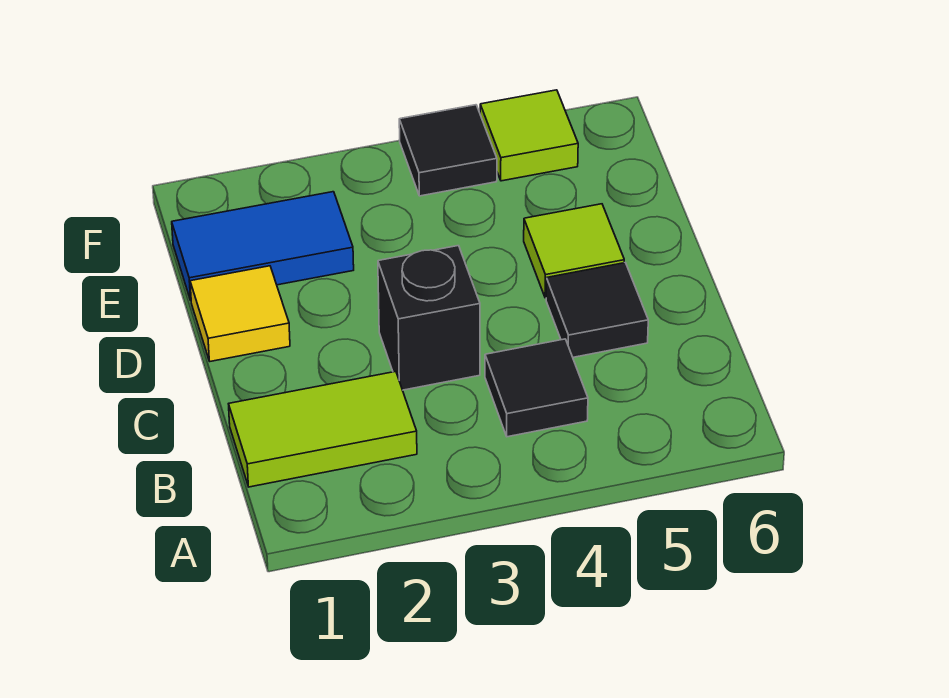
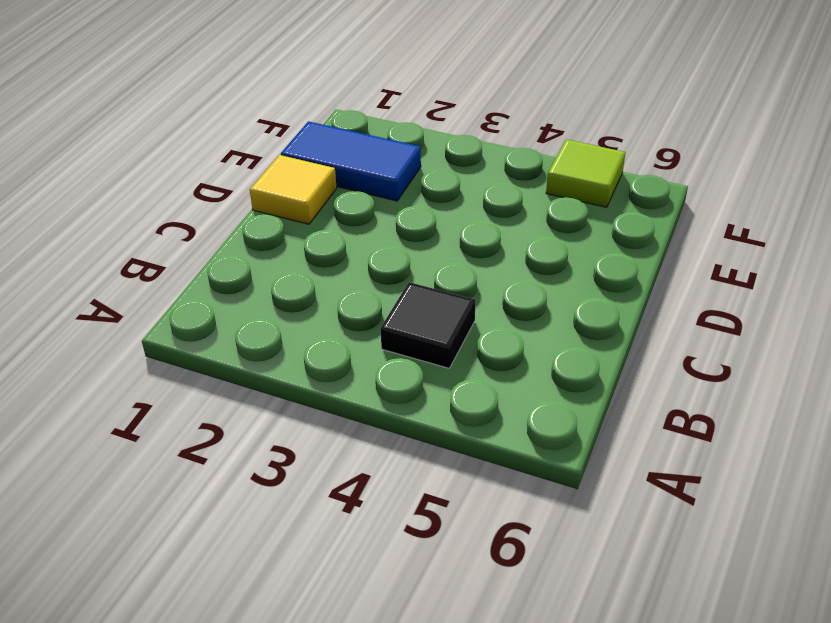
none -> lime tile B1:B2 level 1
none -> black brick C3 level 1

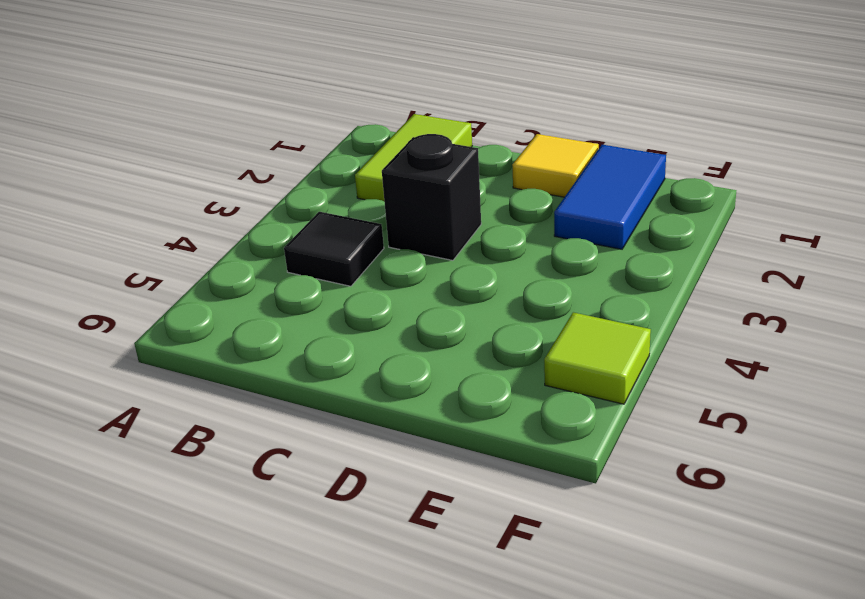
none -> black tile C5 level 1
none -> lime tile D5 level 1

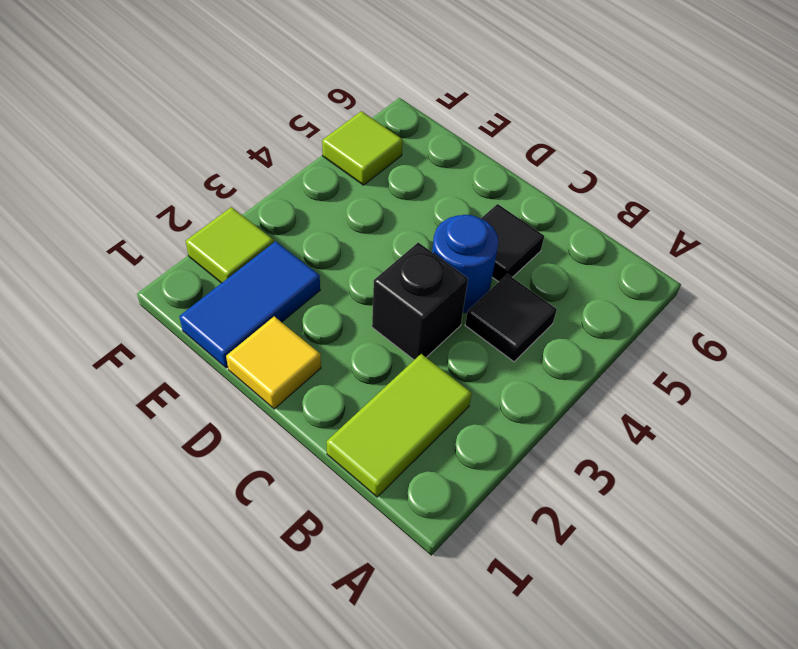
blue round brick C4 level 1 -> none
lime tile F2 level 1 -> lime tile D5 level 1
none -> black tile F4 level 1

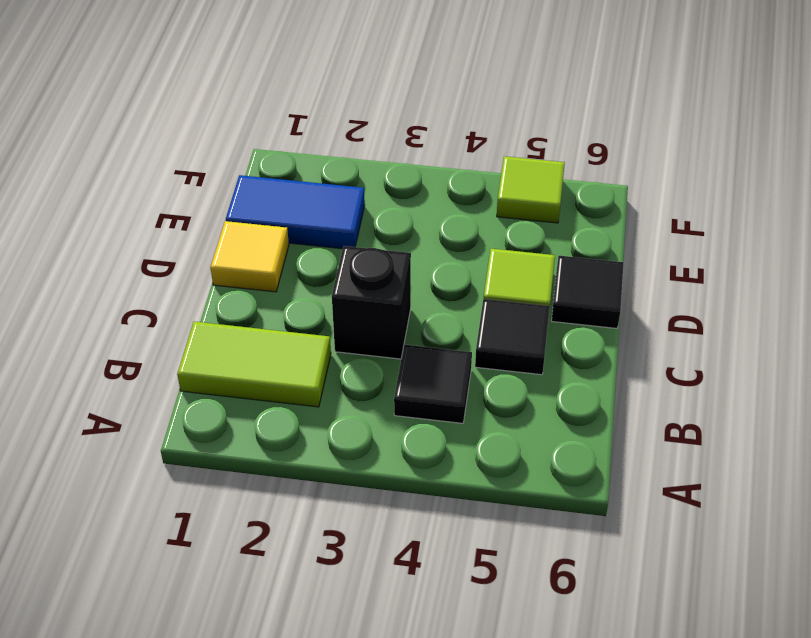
black tile D6 level 1 -> black tile F4 level 1

